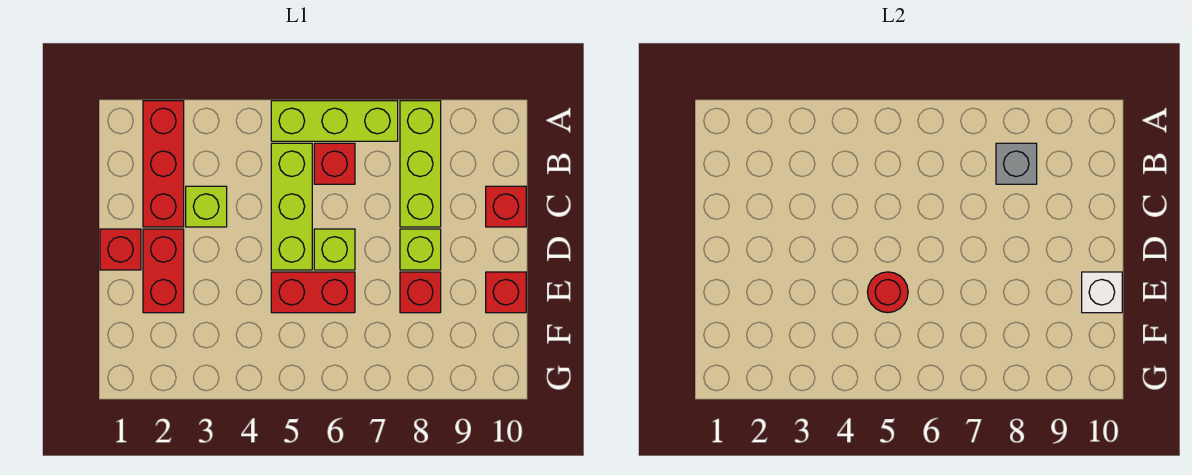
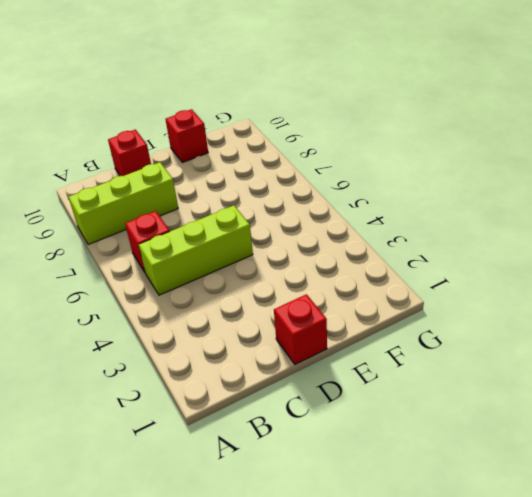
none -> red brick A2:C2 level 1
none -> lime brick A5:A7 level 1
none -> lime brick C3 level 1

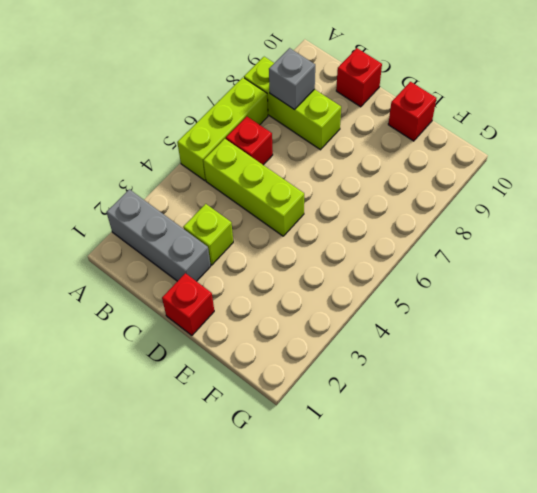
grey brick A2:C2 level 1 -> red brick A2:C2 level 1
none -> red brick D2:E2 level 1
none -> lime brick D6 level 1
none -> lime brick D8 level 1

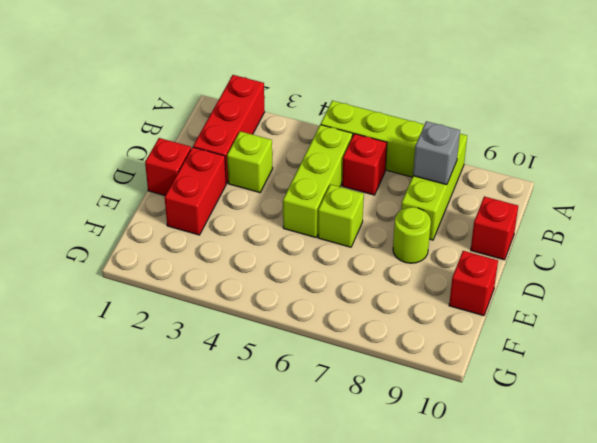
lime round brick D8 level 1 -> lime brick D8 level 1
none -> red brick E5:E6 level 1
none -> red brick E8 level 1
none -> red round brick E5 level 2

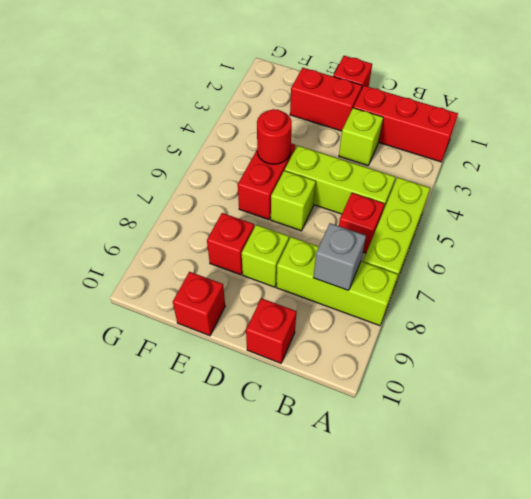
none -> white brick E10 level 2

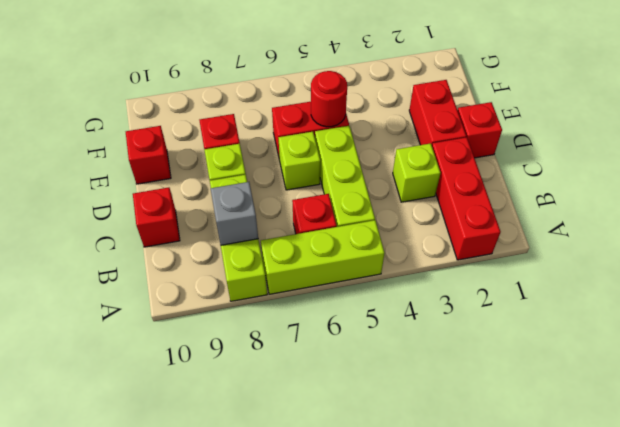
none -> white brick E10 level 2

